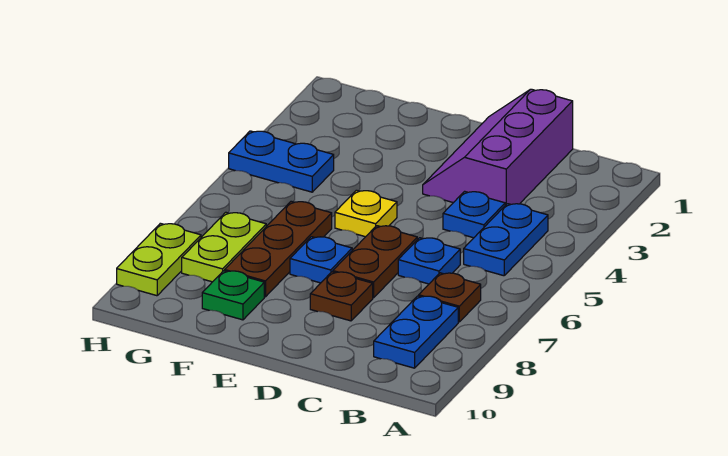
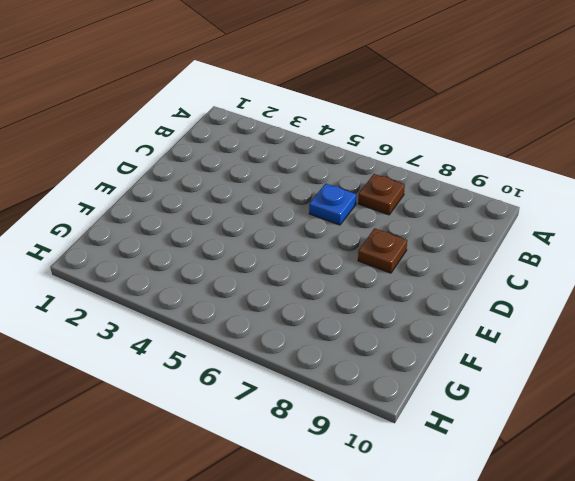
none -> blue plate B4:B5 level 1
none -> blue plate B8:B9 level 1
none -> purple slope C1:D3 level 1 top C

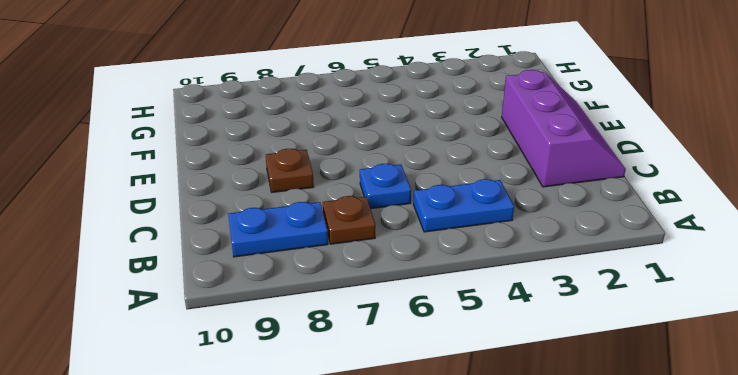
purple slope C1:E2 level 1 top 2 -> purple slope C1:D3 level 1 top C
none -> blue plate C4 level 1
none -> brown plate D6:D7 level 1
none -> yellow plate E5 level 1

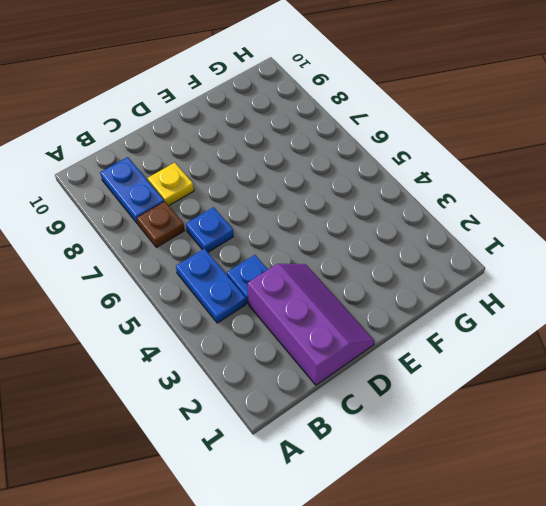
yellow plate C8 level 1 -> yellow plate E5 level 1
none -> brown plate D6:D7 level 1
none -> brown plate D8 level 1
none -> blue plate E7 level 1

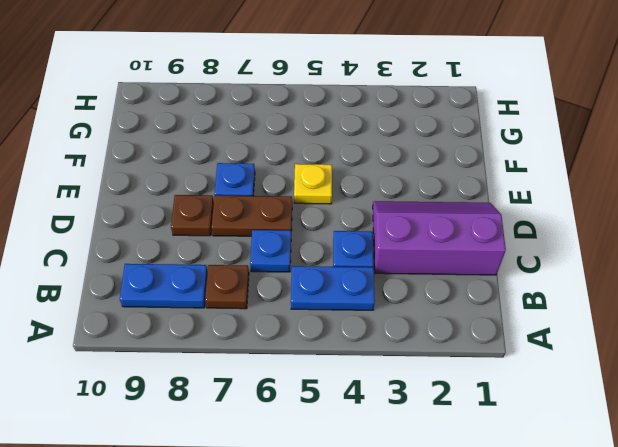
none -> brown plate F6:F8 level 1
none -> green plate F9 level 1
none -> blue plate G4:H4 level 1

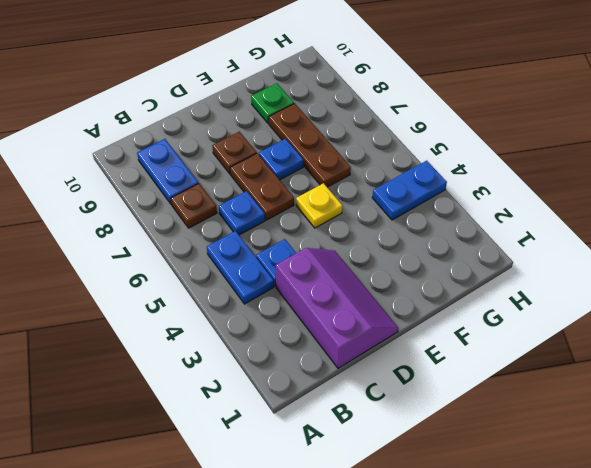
none -> lime plate G7:G8 level 1
none -> lime plate H8:H9 level 1

